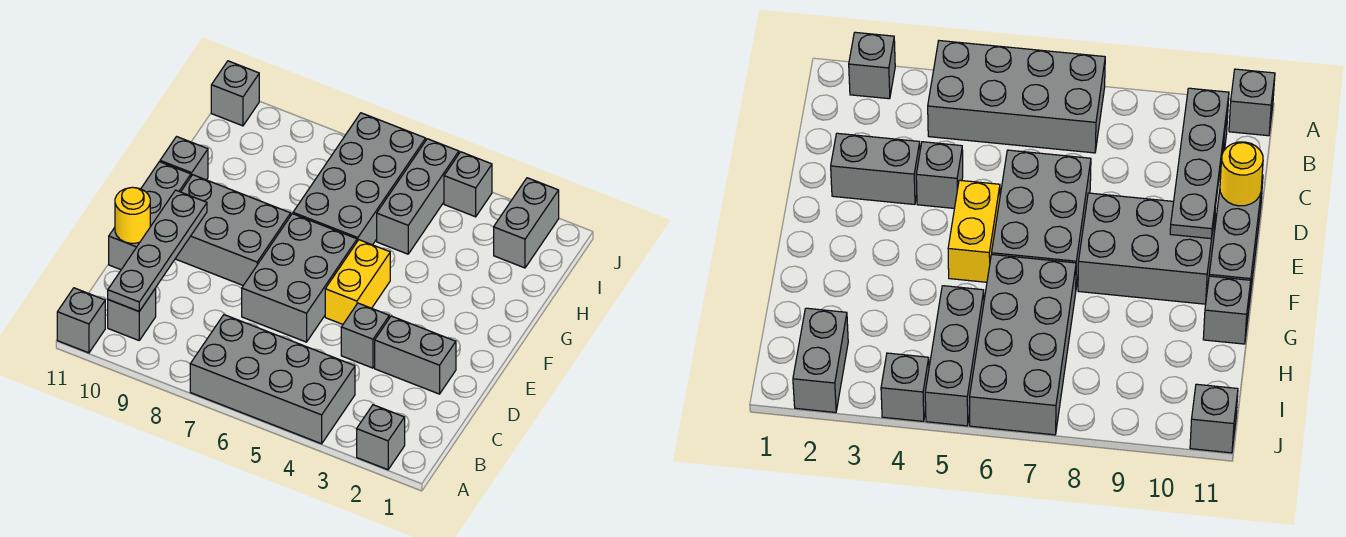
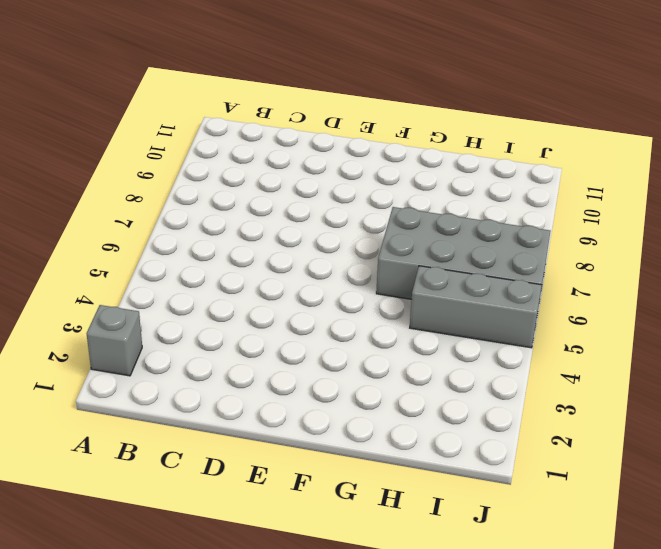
none -> grey brick A4:B7 level 1
none -> grey brick A11 level 1
none -> grey brick B10 level 1

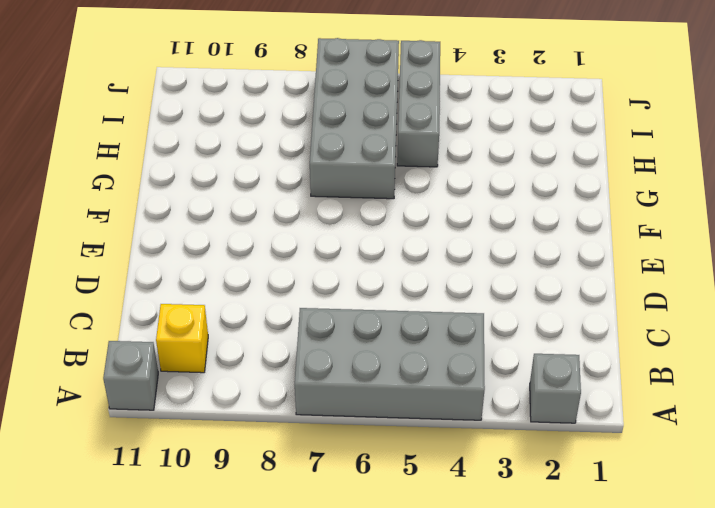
yellow brick B10 level 1 -> grey brick B10 level 1
none -> grey brick D2:D3 level 1
none -> grey brick D4 level 1
none -> grey brick D6:F7 level 1

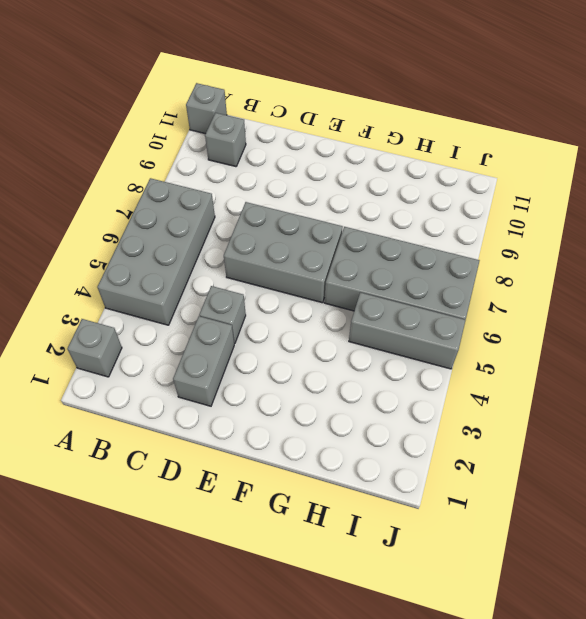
none -> grey brick D11:F11 level 1
none -> yellow brick E5:F5 level 1
none -> grey brick E8:F10 level 1

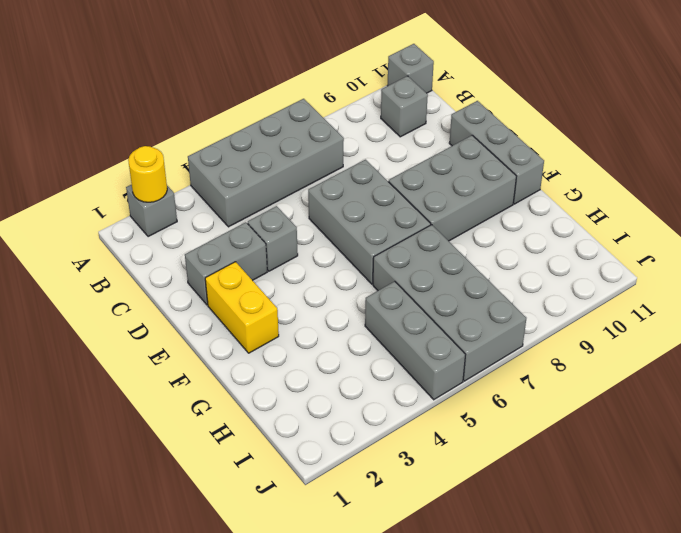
yellow round brick A2 level 2 -> yellow round brick D11 level 2
yellow brick E2:F2 level 1 -> yellow brick E5:F5 level 1
none -> grey brick G11 level 1
none -> grey brick I2:J2 level 1
none -> grey brick J4 level 1

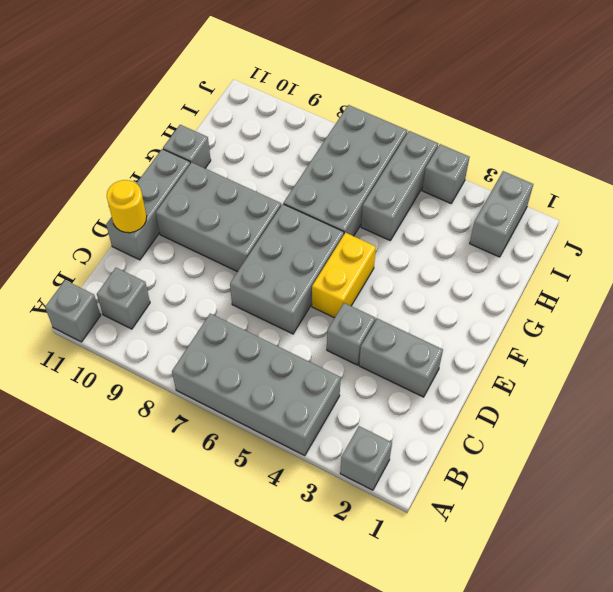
none -> grey brick J11 level 1
none -> grey plate B10:E10 level 2

